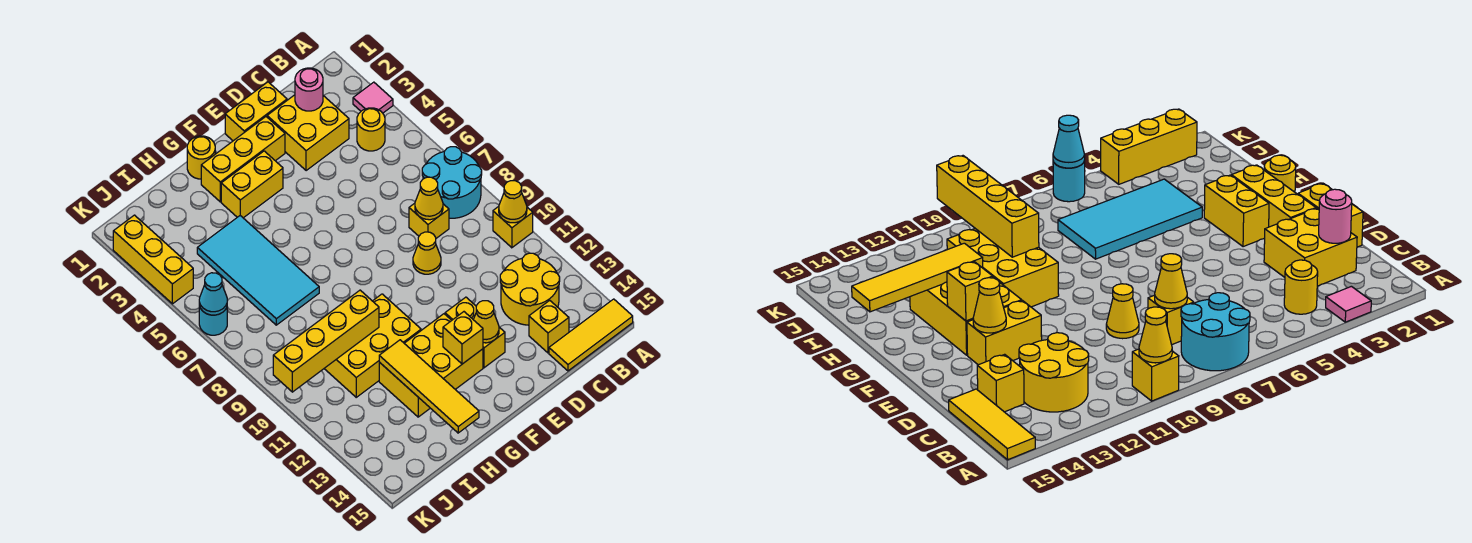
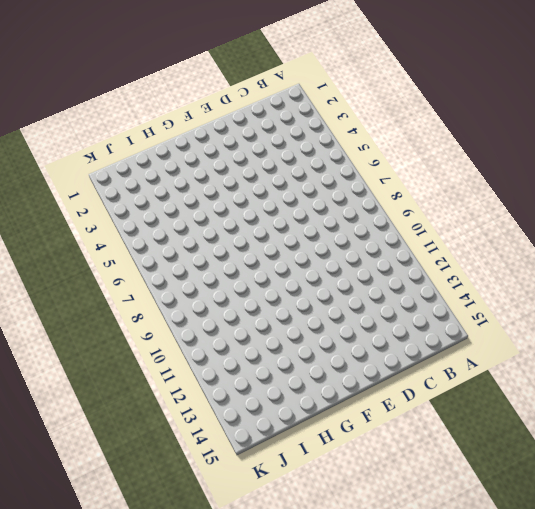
none -> pink tile A3 level 1
none -> cyan round brick A7:B8 level 1
none -> yellow brick A10 level 1

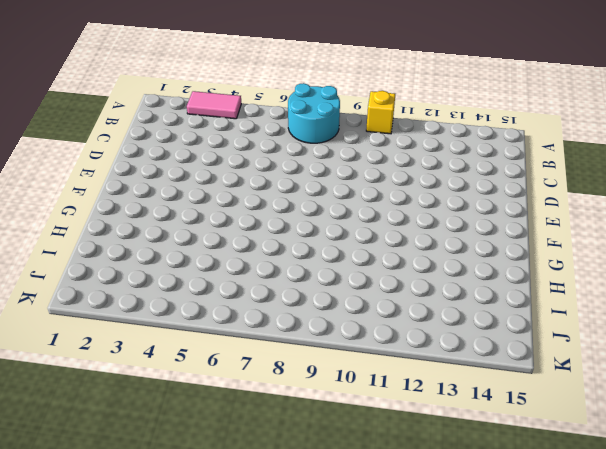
pink tile A3:A4 level 1 -> pink tile A3 level 1
none -> yellow tile A15:C15 level 1
none -> yellow round brick B4 level 1
none -> yellow round brick B12:C13 level 1

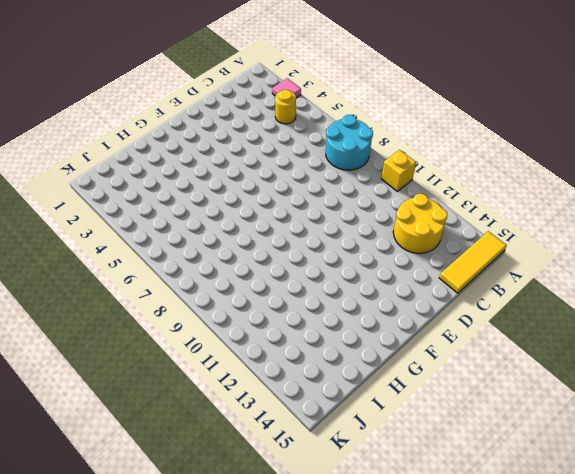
none -> yellow brick C2:D3 level 1
none -> yellow brick C8 level 1
none -> yellow brick C14 level 1

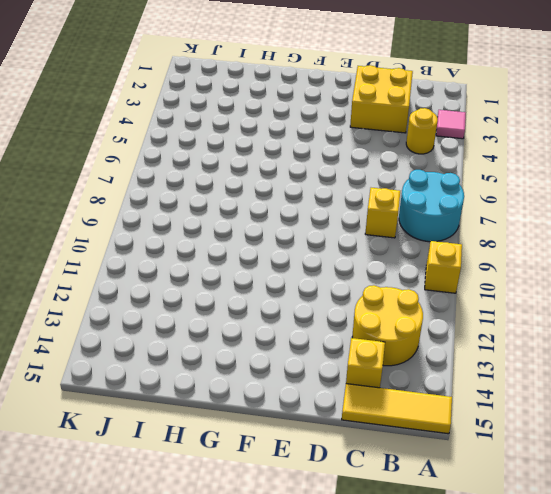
none -> yellow brick D1:E1 level 1
none -> yellow cone D9 level 1
none -> yellow brick E2:G2 level 1

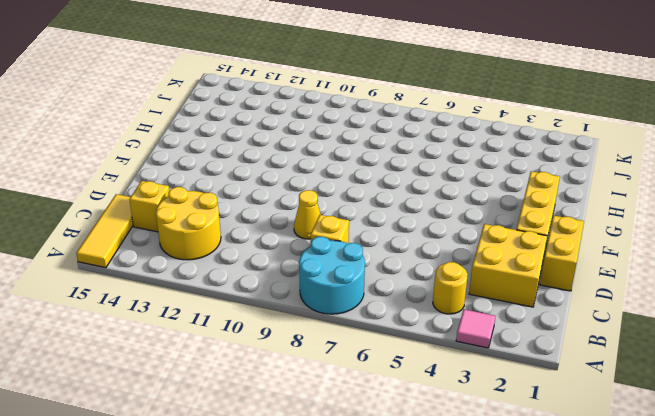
none -> yellow brick A10 level 1
none -> yellow brick E12:E13 level 1
none -> yellow brick F3:G3 level 1

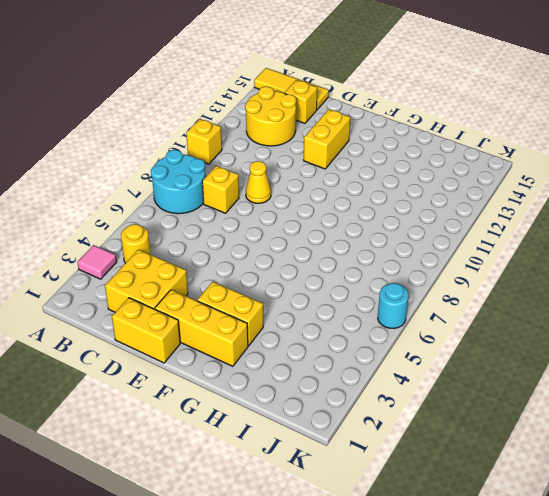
none -> yellow brick F12:H13 level 1
none -> yellow round brick G1 level 1
none -> yellow brick G10:I11 level 1

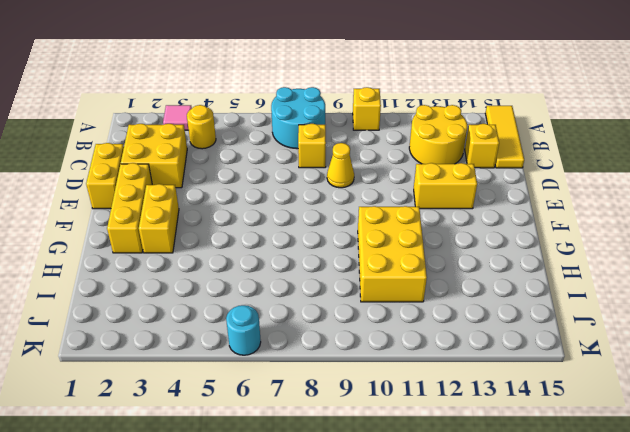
none -> yellow brick F12:H13 level 1
none -> yellow round brick G1 level 1
none -> cyan tile H4:I7 level 1

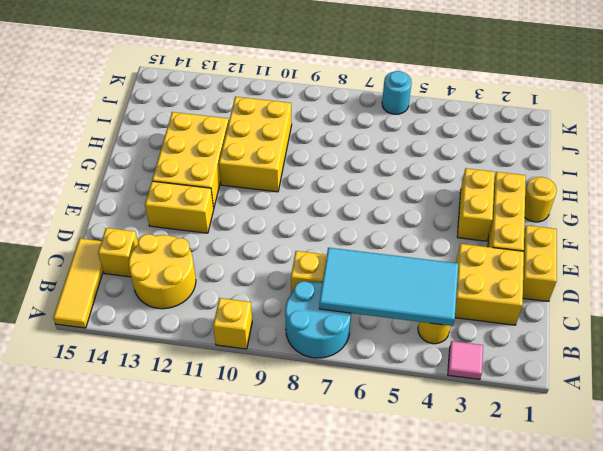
cyan tile B4:C7 level 2 -> cyan tile H4:I7 level 1
none -> yellow cone D9 level 1
none -> yellow brick K2:K4 level 1
none -> yellow cone A10 level 2

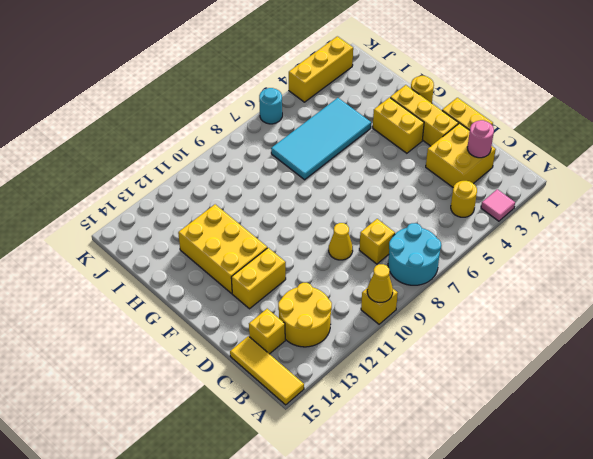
none -> yellow brick G10:I11 level 1
none -> yellow cone C8 level 2
none -> yellow cone E13 level 2

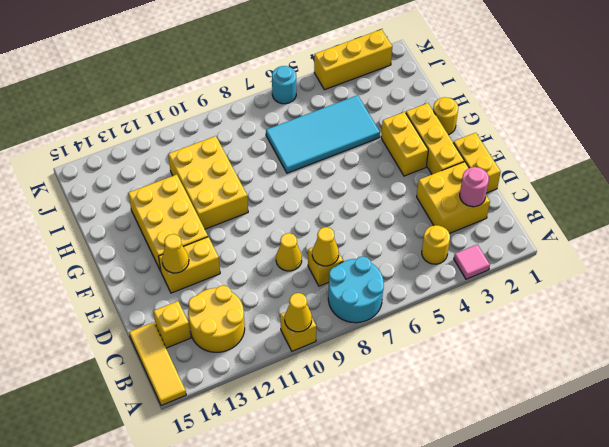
none -> yellow brick F13 level 2
none -> yellow brick H10:K10 level 2
none -> yellow tile H12:H15 level 2

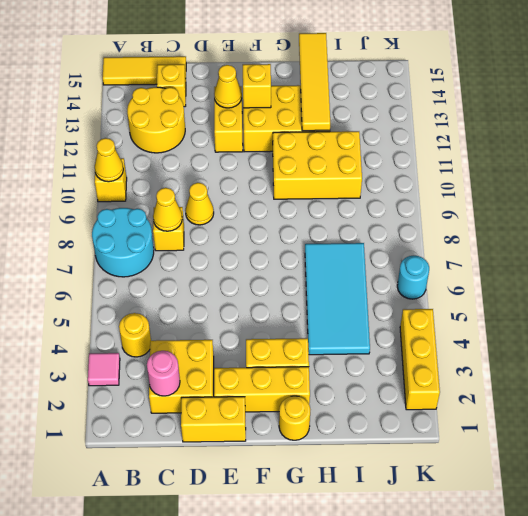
none -> yellow brick H10:K10 level 2
none -> cyan cone K6 level 2

